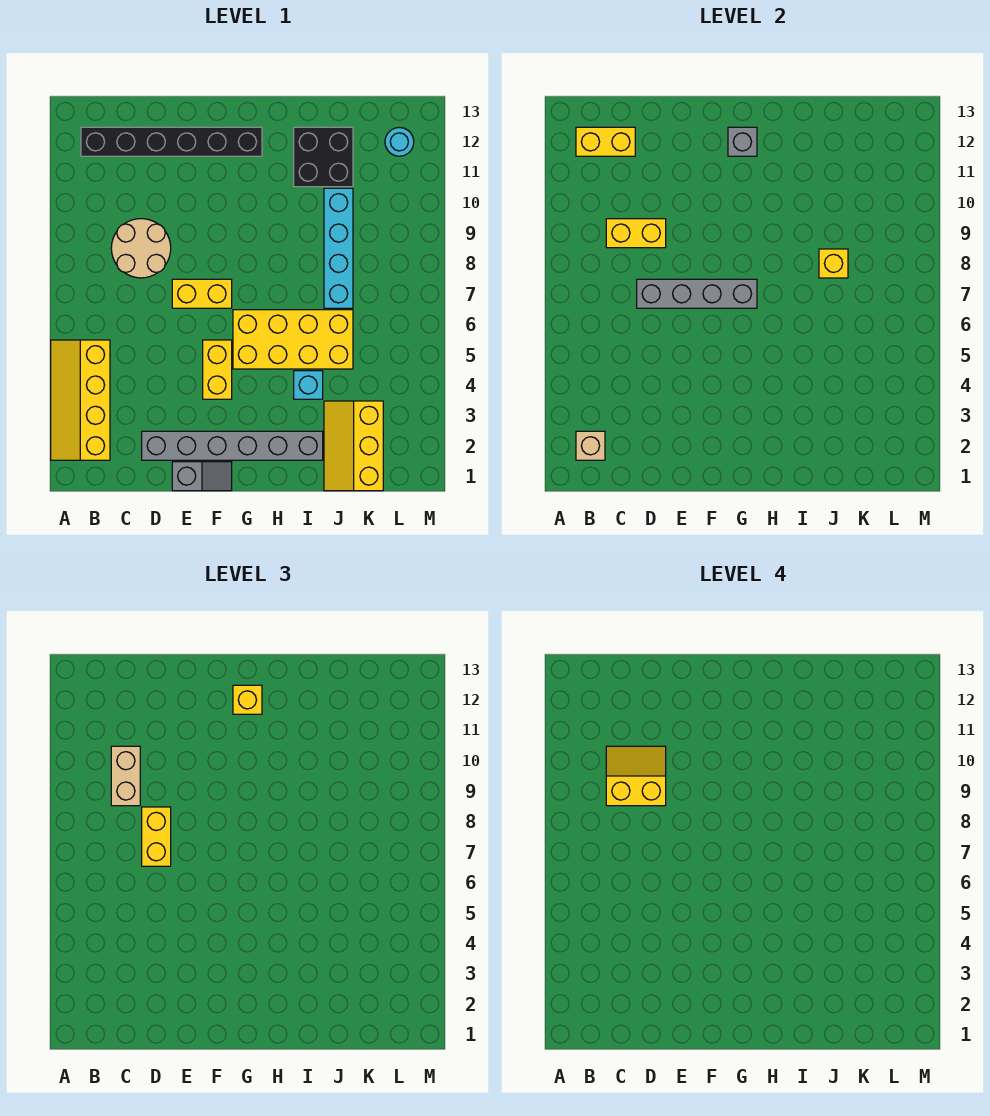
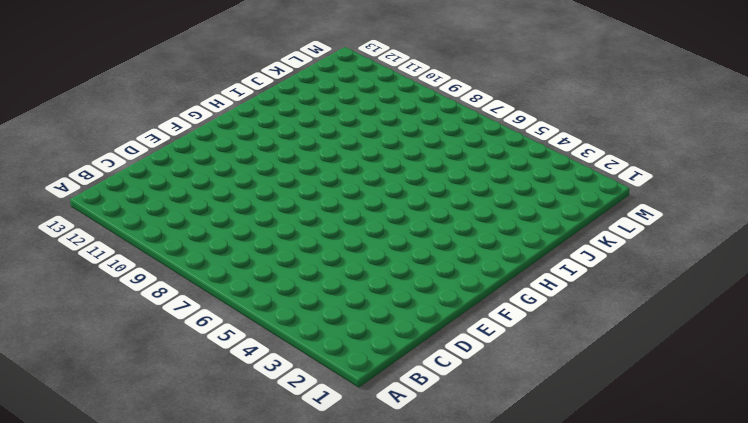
none -> yellow slope A2:B5 level 1 top B
none -> black brick B12:G12 level 1
none -> tan round brick C8:D9 level 1

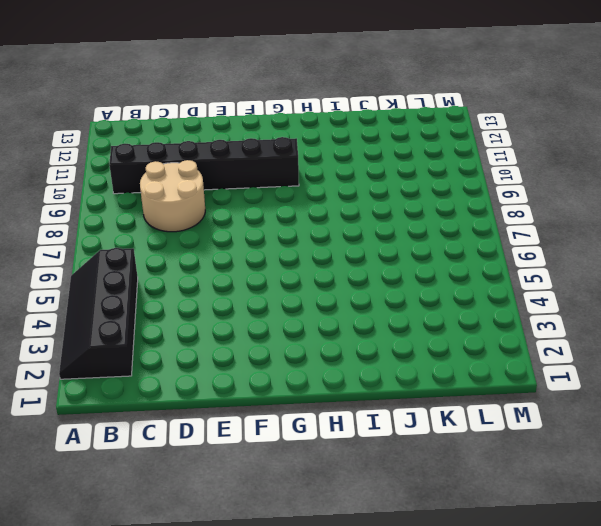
black slope A2:B5 level 1 top B -> yellow slope A2:B5 level 1 top B
black brick B10:G10 level 1 -> black brick B12:G12 level 1
none -> grey brick D2:I2 level 1
none -> grey slope E1:F1 level 1 top E
none -> yellow brick E7:F7 level 1

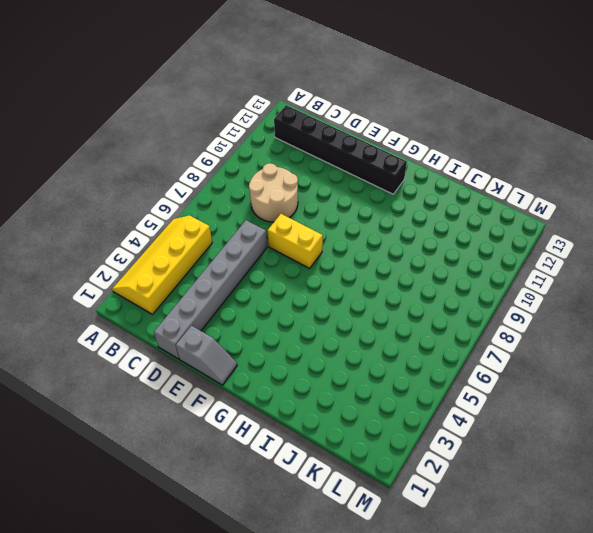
grey brick D1:D6 level 1 -> grey brick D2:I2 level 1
none -> yellow brick F4:F5 level 1
none -> yellow brick G5:J6 level 1
none -> cyan brick I4 level 1

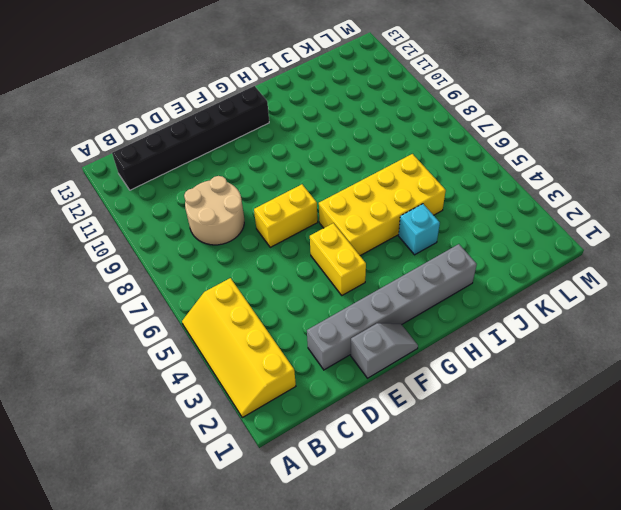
none -> black brick I11:J12 level 1
none -> yellow slope J1:K3 level 1 top K
none -> cyan brick J7:J10 level 1

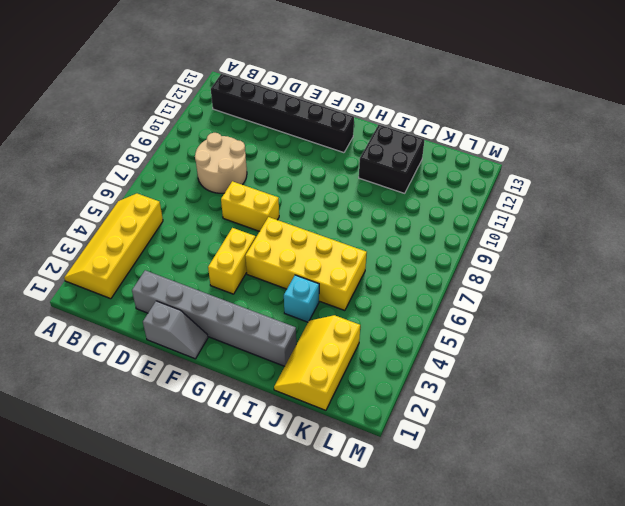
none -> cyan brick J7:J10 level 1
none -> cyan round brick L12 level 1
none -> tan brick B2 level 2

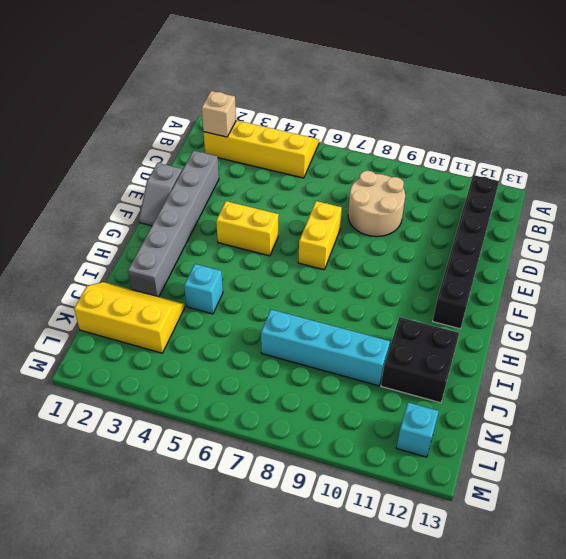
cyan brick L12 level 1 -> cyan round brick L12 level 1
none -> yellow brick G5:J6 level 1
none -> yellow brick B12:C12 level 2
none -> yellow brick C9:D9 level 2

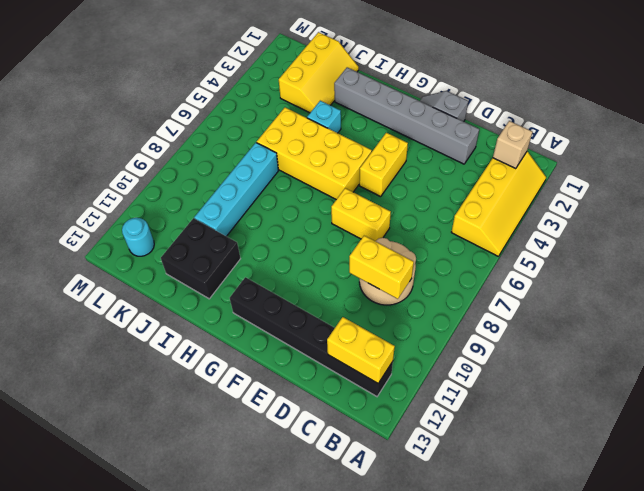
none -> grey brick D7:G7 level 2
none -> grey brick G12 level 2
none -> yellow brick J8 level 2

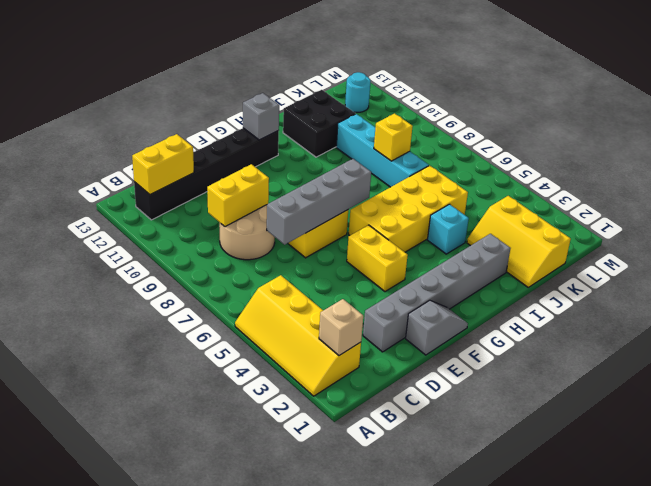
none -> tan brick C9:C10 level 3
none -> yellow brick D7:D8 level 3
none -> yellow brick G12 level 3

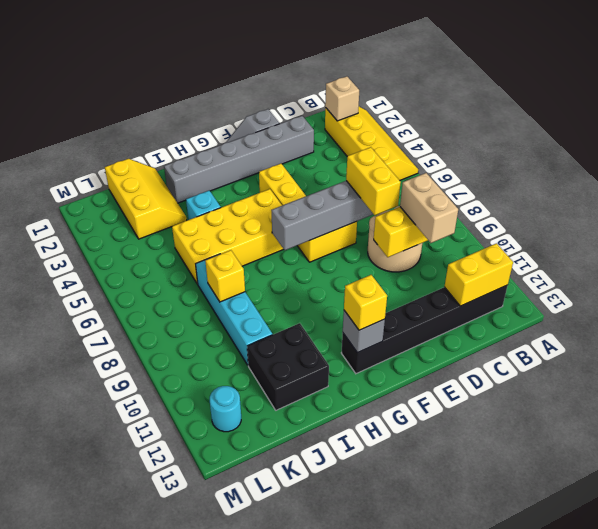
none -> yellow slope C9:D10 level 4 top 9

